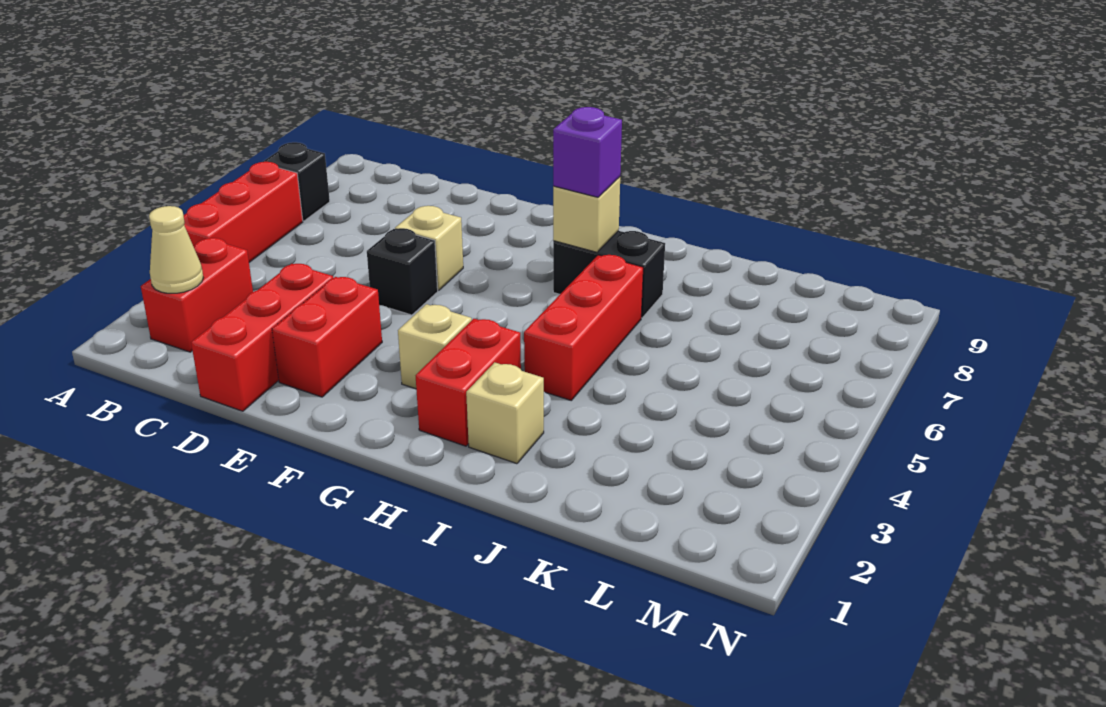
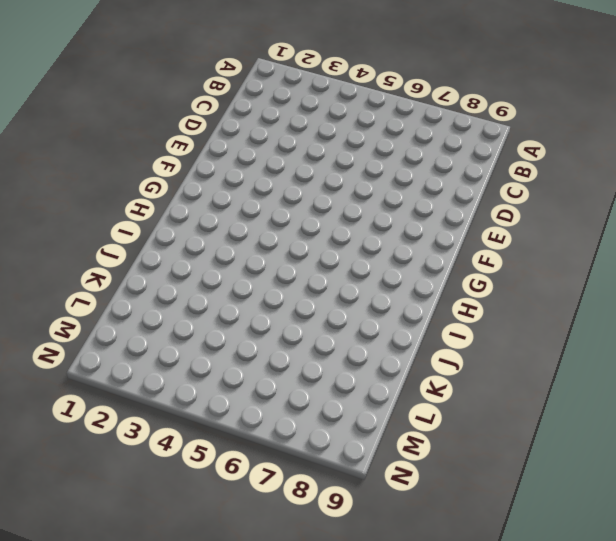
none -> red brick A4:A6 level 1
none -> black brick A7 level 1
none -> red brick B2:B3 level 1

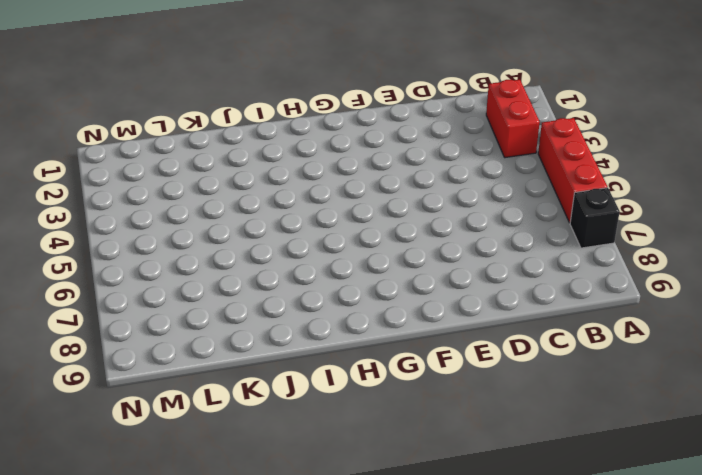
none -> red brick D1:D3 level 1
none -> red brick E2:E3 level 1
none -> black brick E5 level 1

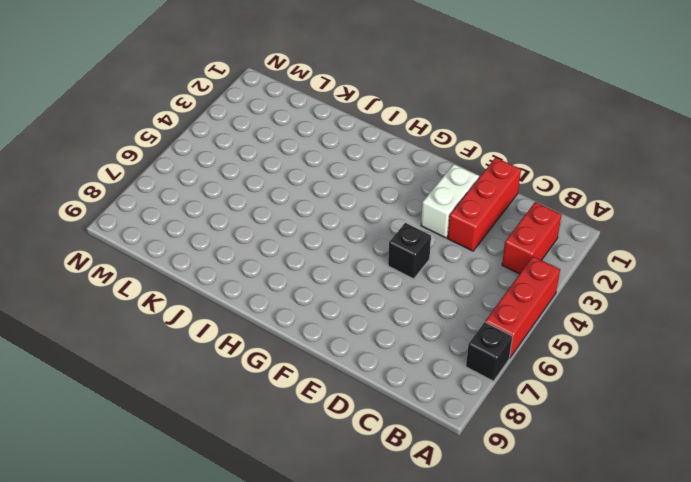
white brick E2:E3 level 1 -> red brick E2:E3 level 1
none -> tan brick E6 level 1
none -> tan brick G3 level 1
none -> red brick H2:H3 level 1

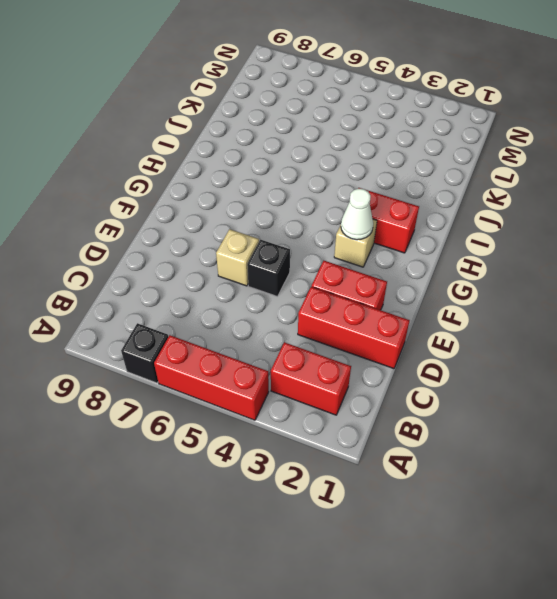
white cone G3 level 2 -> none
none -> black brick H7:I7 level 1
none -> tan brick I2 level 1
none -> red brick I4:I6 level 1

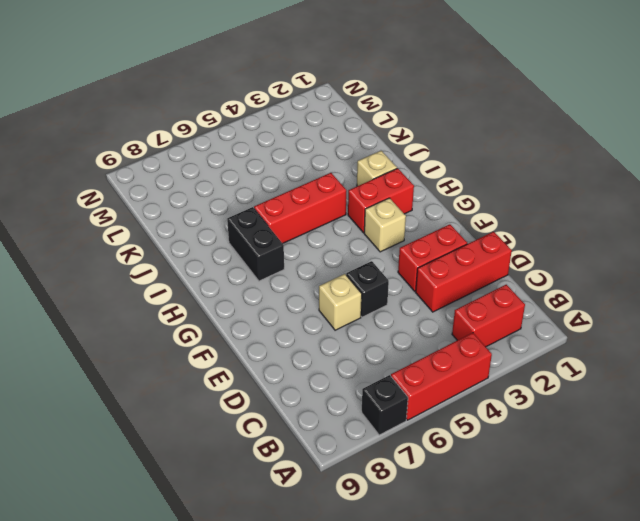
none -> tan cone B2 level 2
none -> tan brick H7 level 2
none -> purple brick H7 level 3

